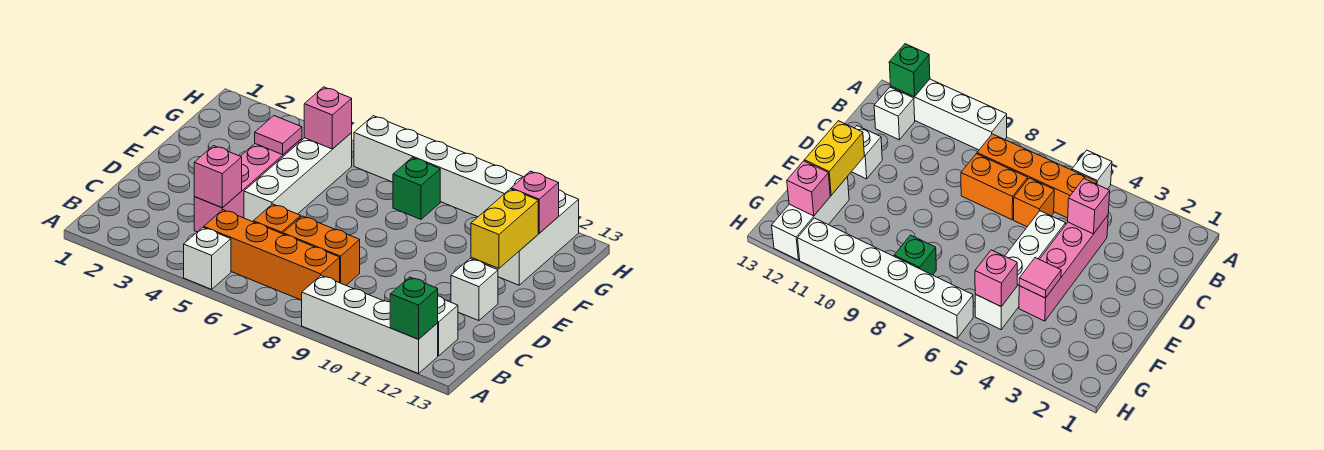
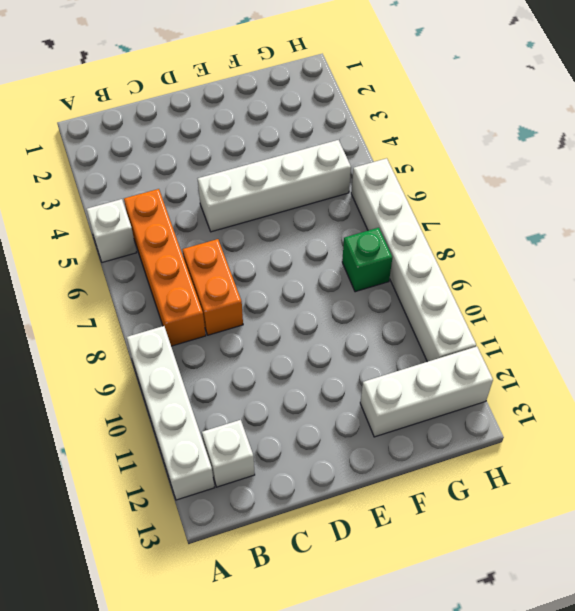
none -> pink brick C4:F4 level 1
none -> orange brick C6 level 1
none -> white brick D12 level 1

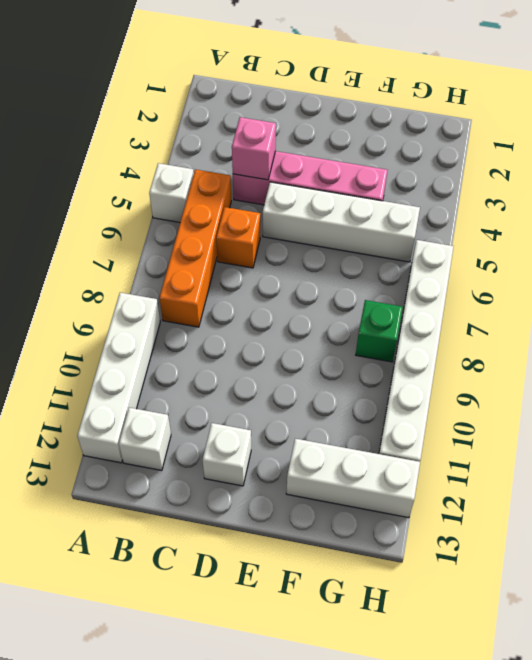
none -> orange brick C7:C8 level 1
none -> green brick A12 level 2
none -> yellow brick E12:F12 level 2

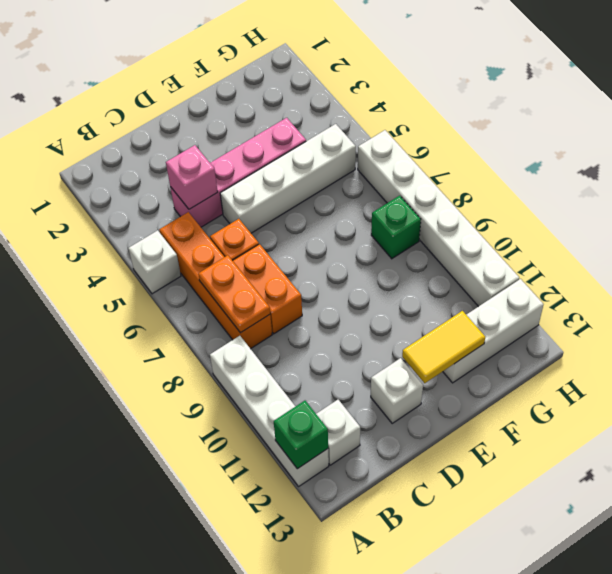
orange plate B7:B8 level 2 -> none
yellow tile E12:F12 level 2 -> yellow brick E12:F12 level 2
none -> pink tile F4 level 2
none -> pink brick G5 level 2
none -> pink brick G12 level 2

